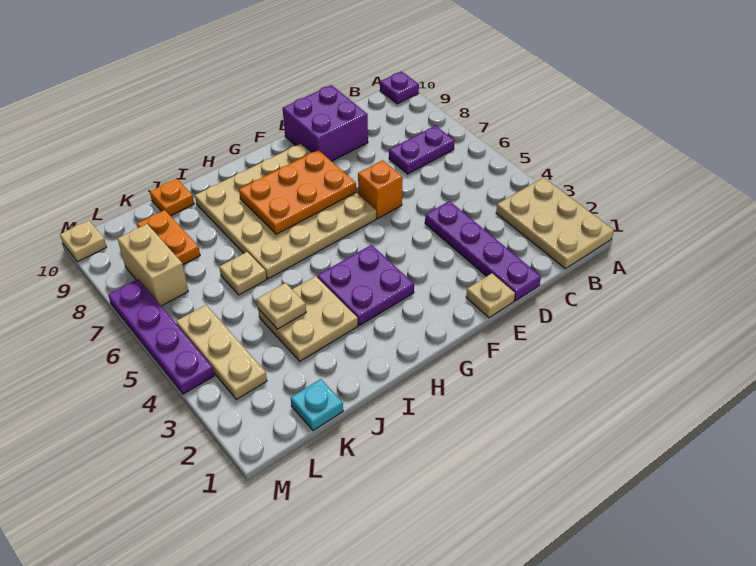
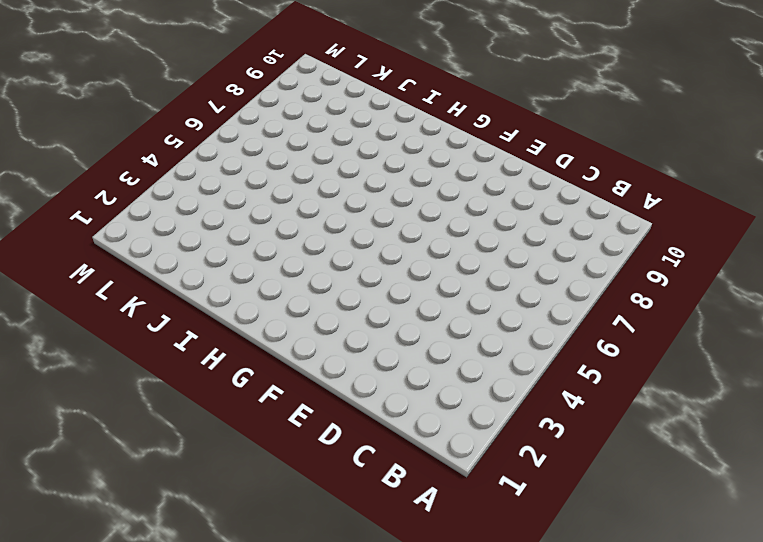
none -> tan plate A1:B3 level 1
none -> purple plate A10 level 1
none -> purple plate B7:C7 level 1

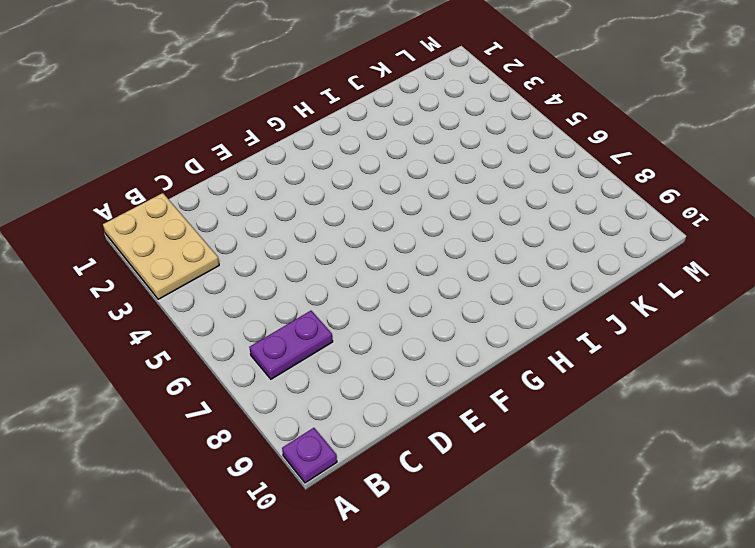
none -> purple plate D1:D4 level 1
none -> purple brick D9:E10 level 1
none -> tan plate E1 level 1

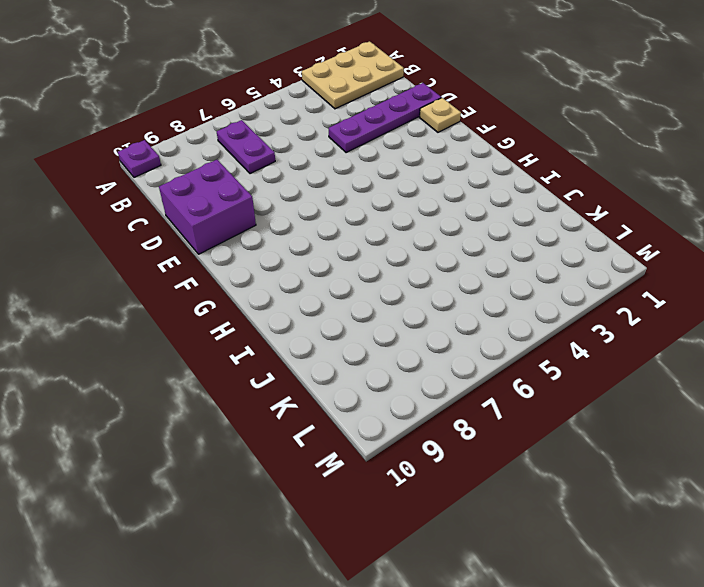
none -> orange brick E6 level 1
none -> tan plate F6:I9 level 1
none -> purple plate G3:H4 level 1

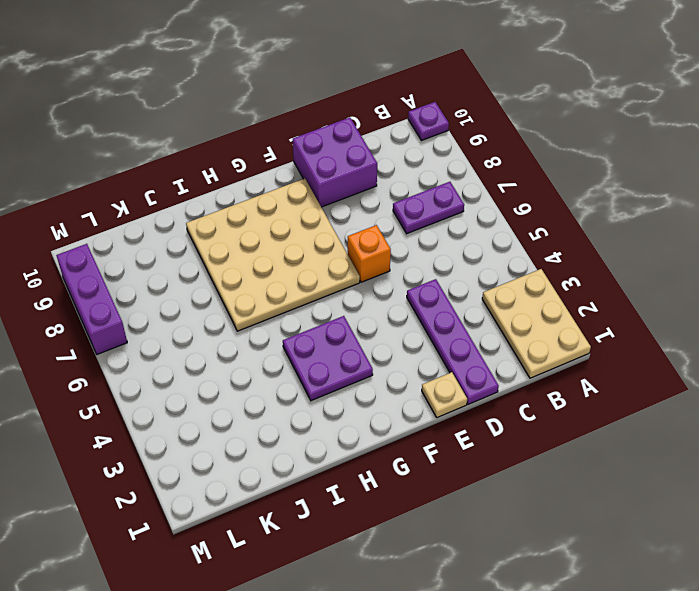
purple brick M7:M9 level 1 -> purple plate M4:M7 level 1
none -> tan plate I3:J4 level 1
none -> tan plate J6 level 1
none -> orange plate J10 level 1

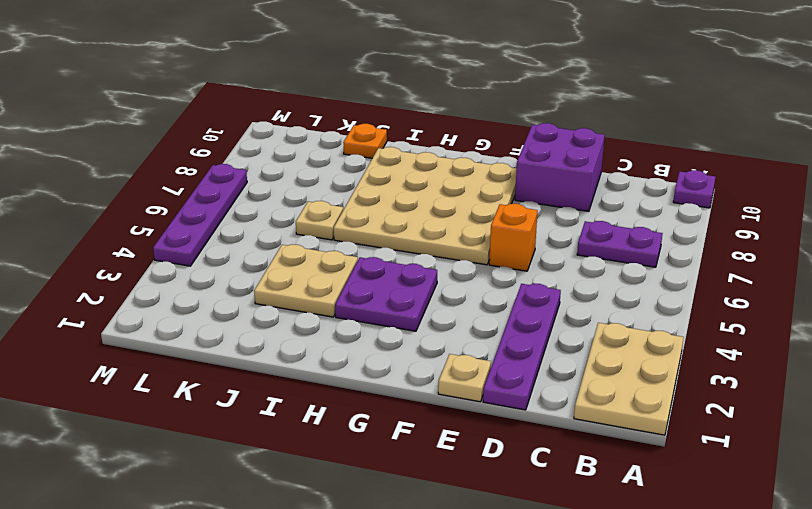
none -> cyan plate K1 level 1
none -> orange plate K8:K9 level 1
none -> tan plate L3:L5 level 1

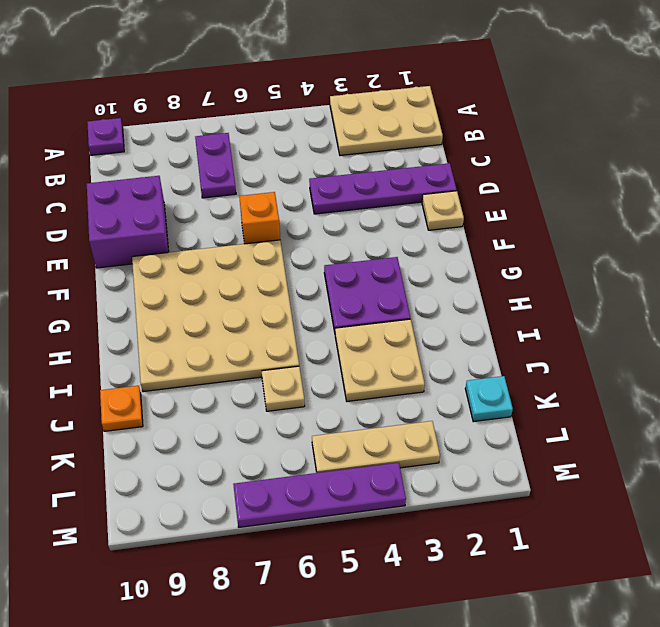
none -> orange plate K8:K9 level 1
none -> tan brick L7:L8 level 1
none -> tan plate M10 level 1

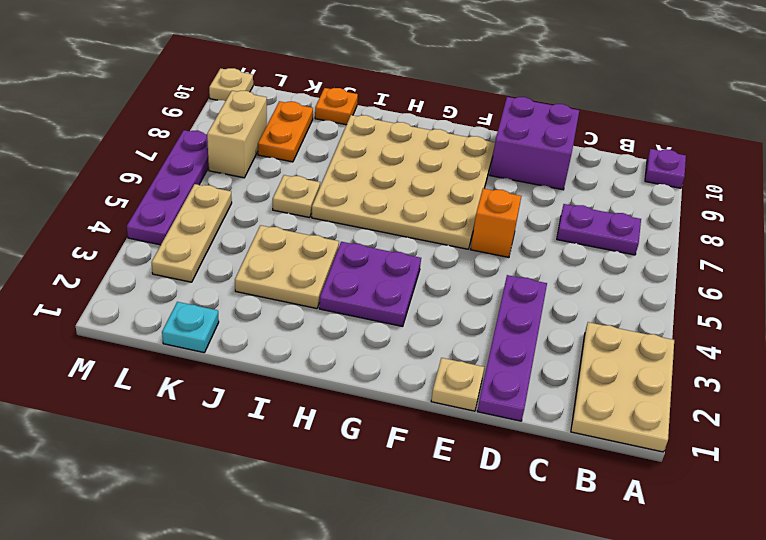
none -> orange plate F7:H8 level 2
none -> tan plate J4 level 2

